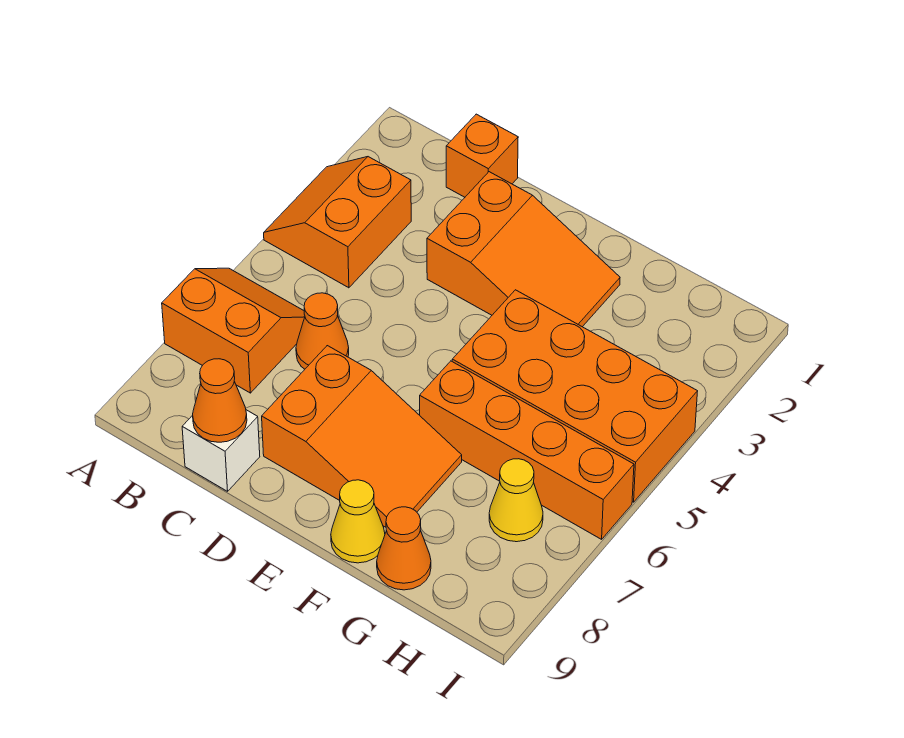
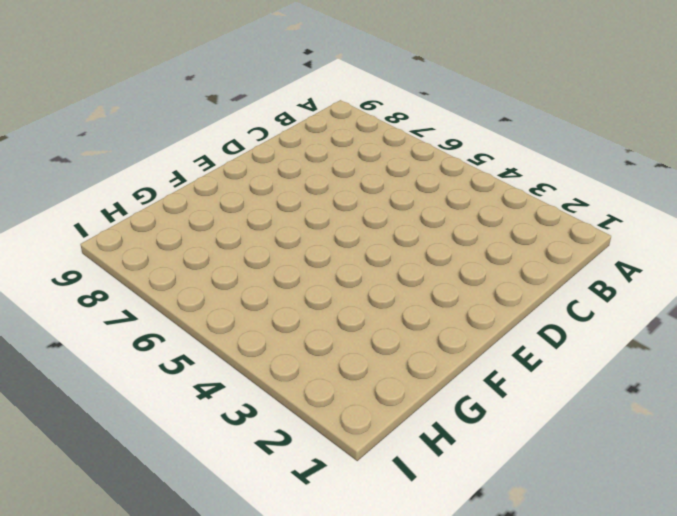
none -> orange slope A3:B4 level 1 top B
none -> orange slope A6:B7 level 1 top 7
none -> orange brick C1 level 1

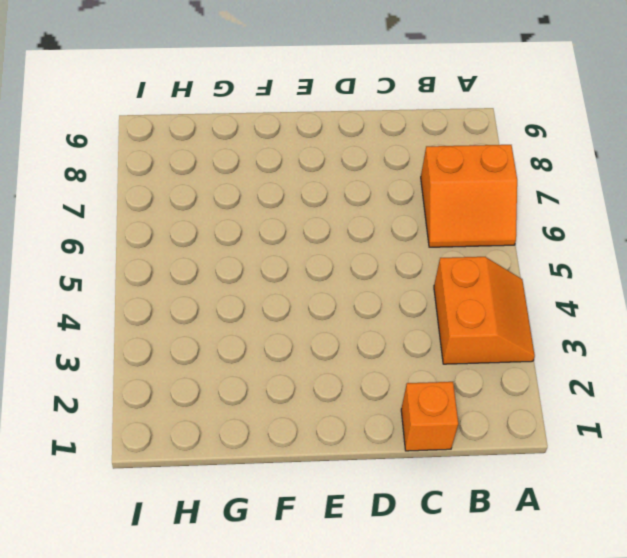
none -> orange cone C6 level 1
none -> white brick C9 level 1
none -> orange slope D2:F3 level 1 top D

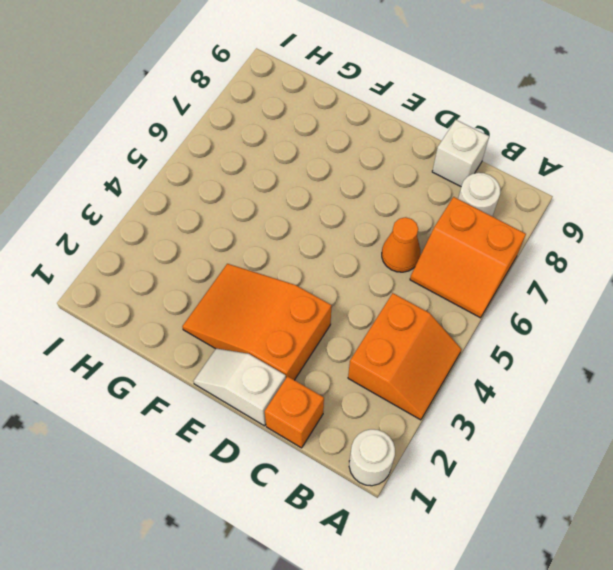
white round brick A1 level 1 -> none
white round brick B8 level 1 -> none
white slope D1:E1 level 1 top D -> none
none -> orange slope D7:F8 level 1 top D
none -> orange brick F4:I5 level 1
none -> orange brick F6:I6 level 1

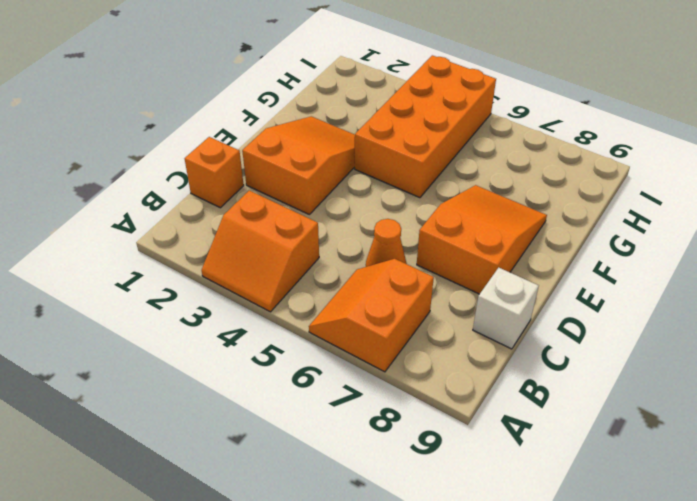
none -> orange brick F6:I6 level 1
none -> yellow cone F9 level 1
none -> orange cone G9 level 1

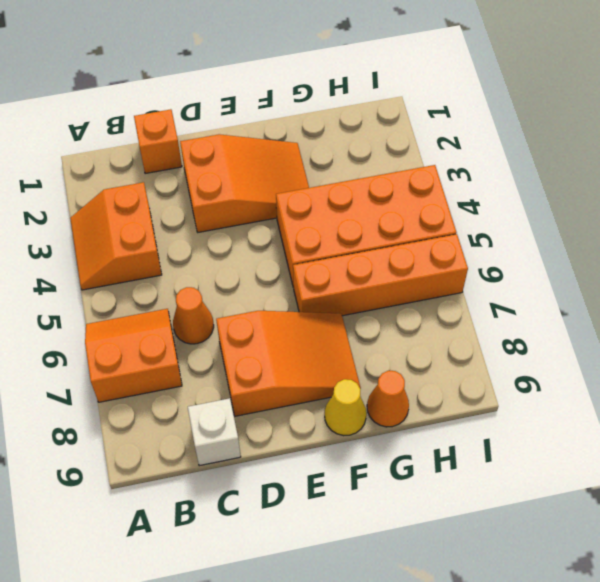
none -> yellow cone H7 level 1
none -> orange cone C9 level 2

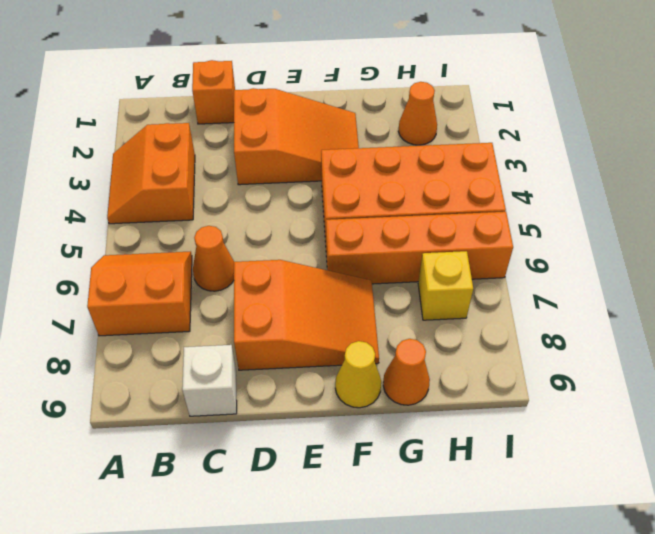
orange cone H2 level 1 -> orange cone C9 level 2
yellow brick H7 level 1 -> yellow cone H7 level 1

